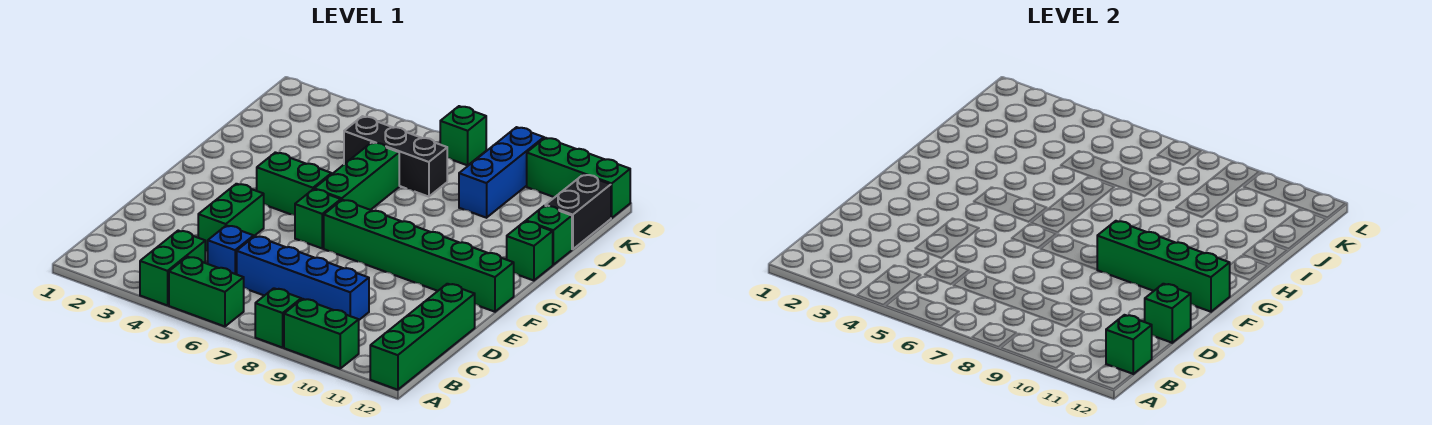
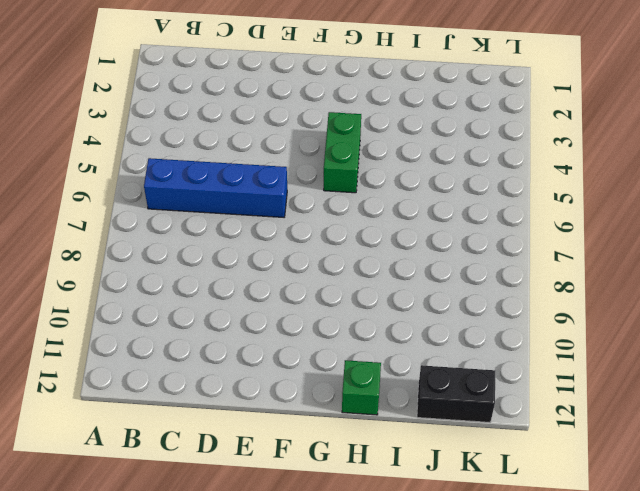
blue brick B6:E6 level 1 -> blue brick C6:C9 level 1
none -> green brick A4:B4 level 1
none -> green brick A5:A6 level 1
none -> green brick A8 level 1

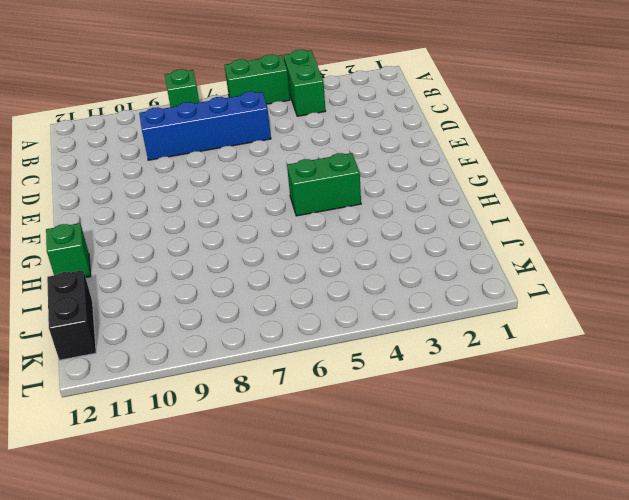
none -> green brick A9:A10 level 1
none -> green brick A12:D12 level 1
none -> blue brick C5 level 1

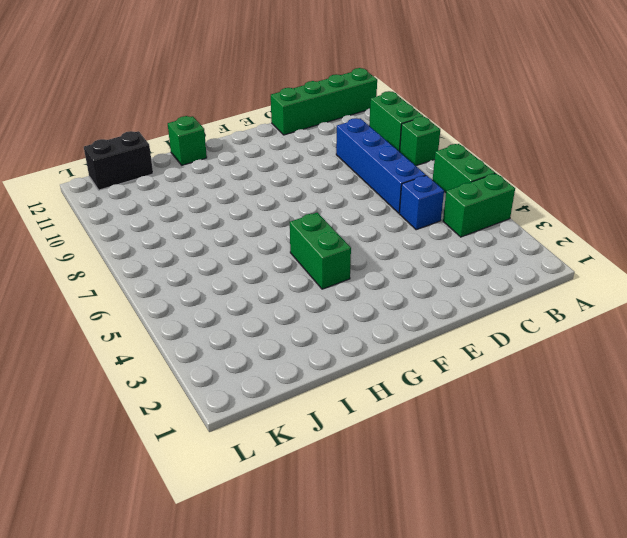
none -> green brick D4:E4 level 1
none -> green brick F6 level 1
none -> green brick F7:F12 level 1

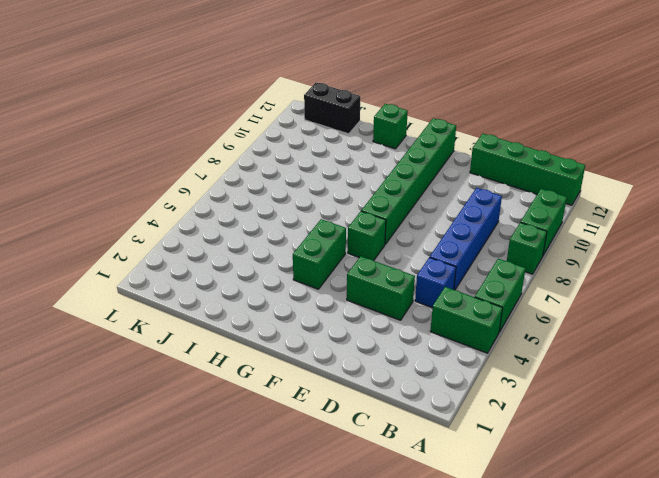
none -> green brick G6:I6 level 1
none -> green brick I12 level 1
none -> black brick J5:J7 level 1

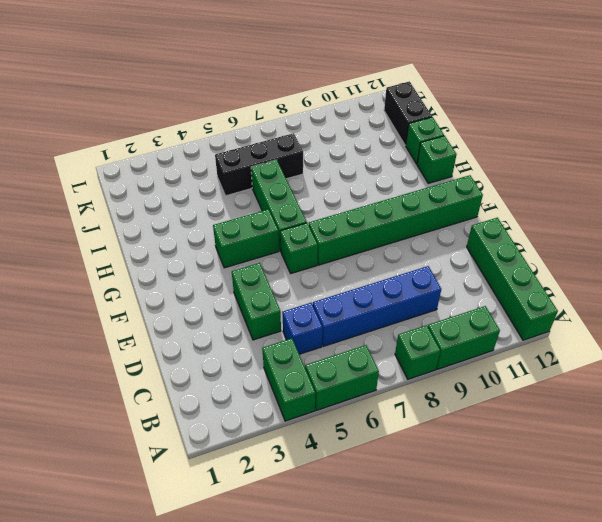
none -> blue brick J9:L9 level 1
none -> green brick L7 level 1
none -> green brick L10:L12 level 1

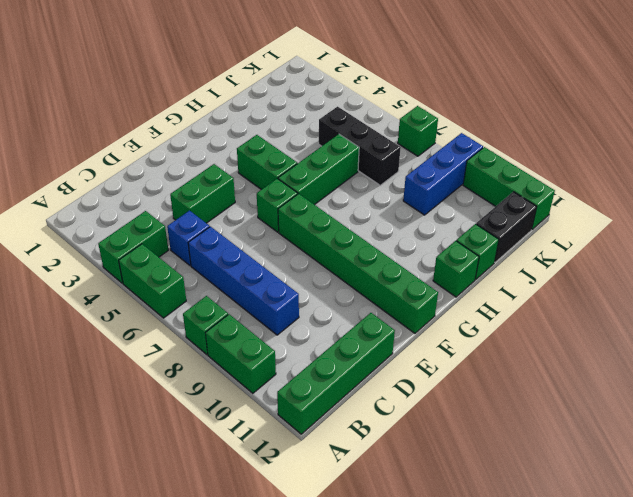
none -> green brick B12 level 2
none -> green brick D12 level 2
none -> green brick F9:F12 level 2

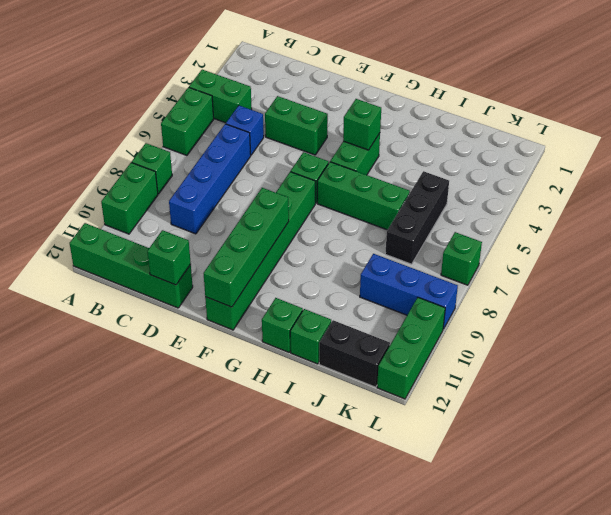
green brick G4 level 2 -> green brick B12 level 2

